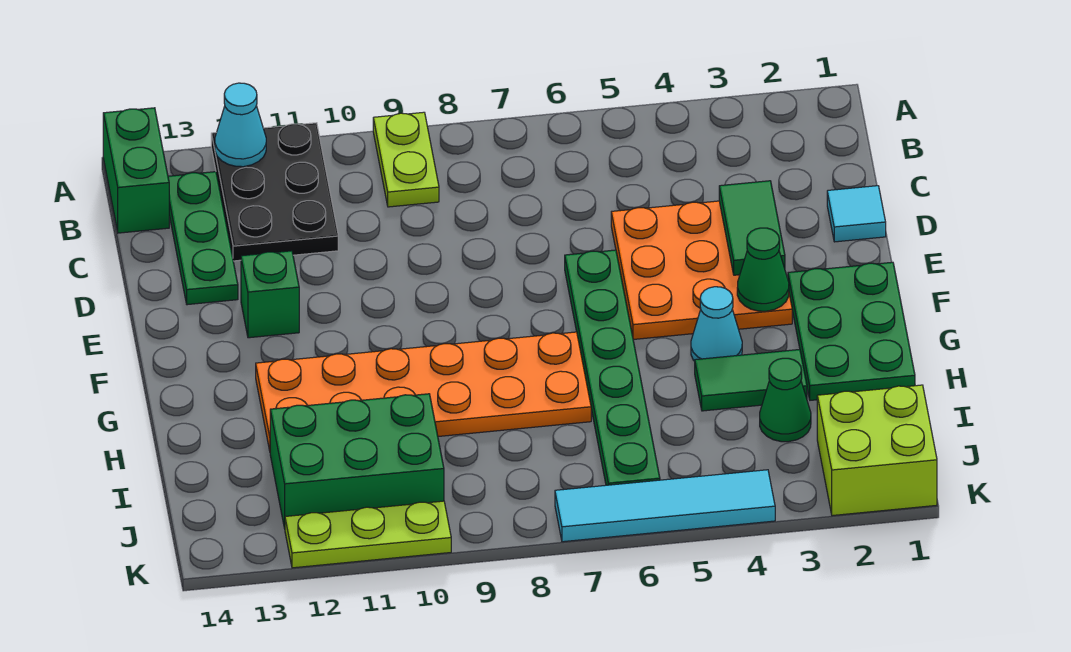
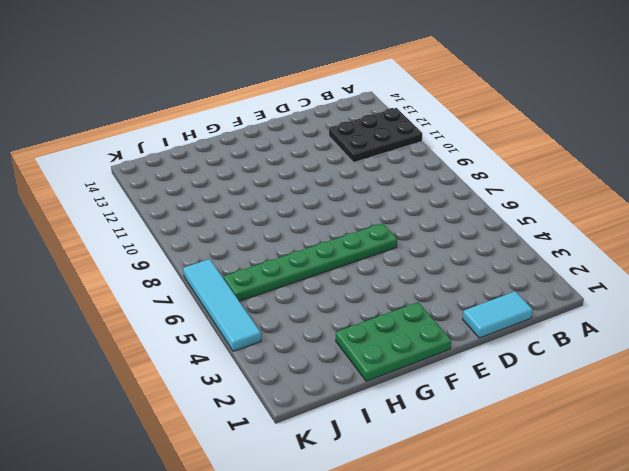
cyan tile C1:D1 level 1 -> cyan tile D1 level 1
none -> lime plate A9:B9 level 1
none -> green brick A14:B14 level 1
none -> green plate B13:D13 level 1

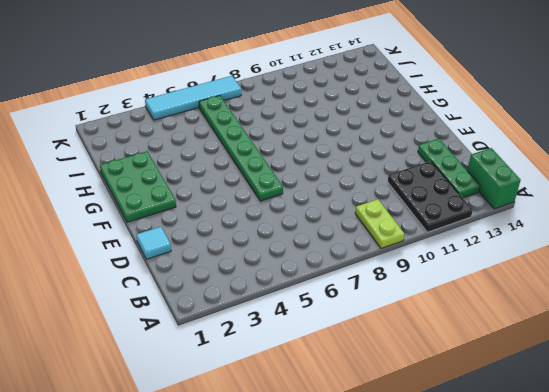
none -> orange plate D3:F5 level 1
none -> green brick E12 level 1
none -> cyan cone G4 level 1

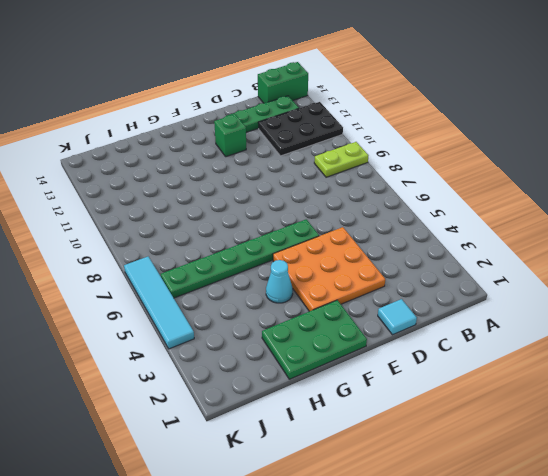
none -> orange plate G7:H12 level 1
none -> green tile H3:H4 level 1
none -> green cone I3 level 1

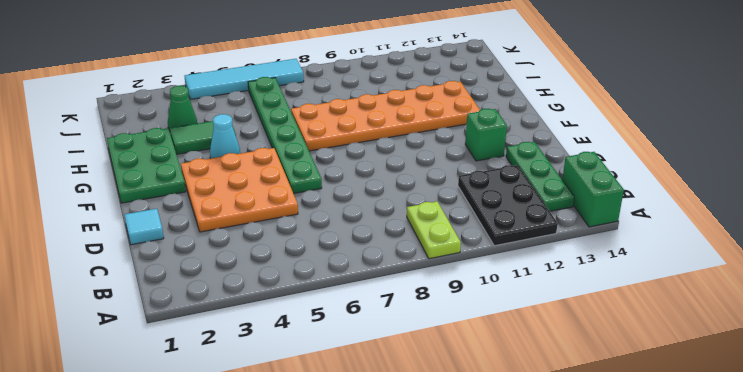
none -> green brick I10:J12 level 1
none -> lime brick J1:K2 level 1
none -> lime plate K10:K12 level 1

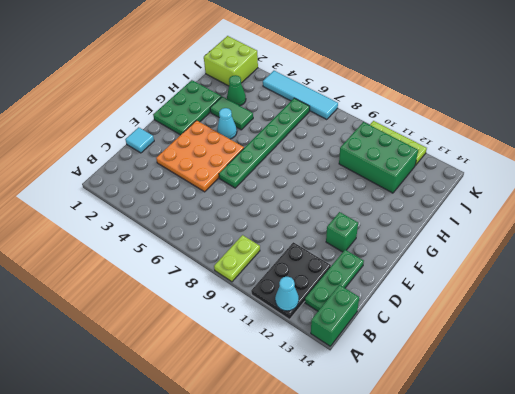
none -> orange plate G7:H12 level 1
none -> green tile D3:E3 level 2
none -> green cone F3 level 2

